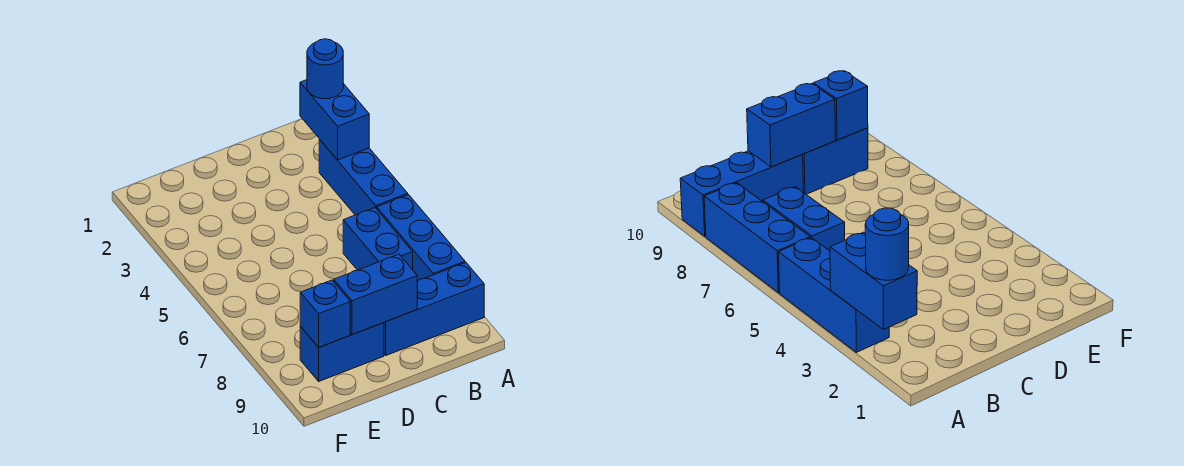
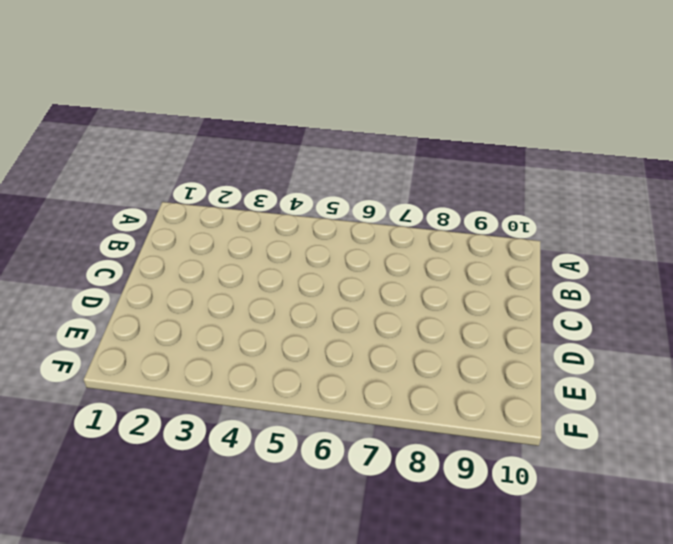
none -> blue brick A3:A5 level 1
none -> blue brick A6:A8 level 1

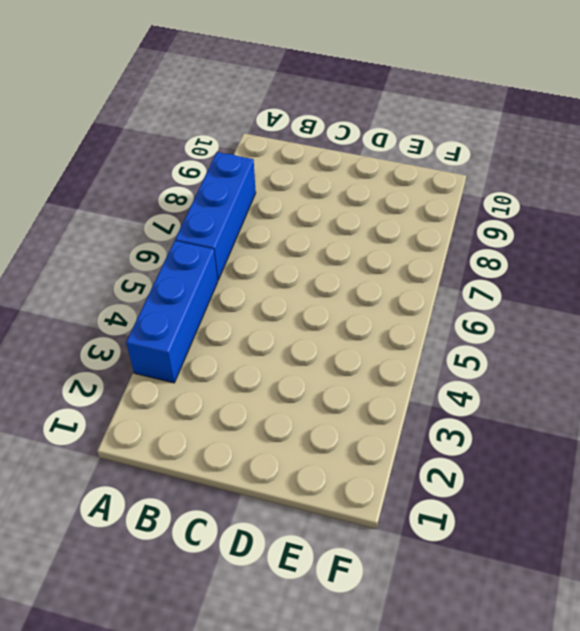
none -> blue brick A9:C9 level 1
none -> blue brick B6:B7 level 1

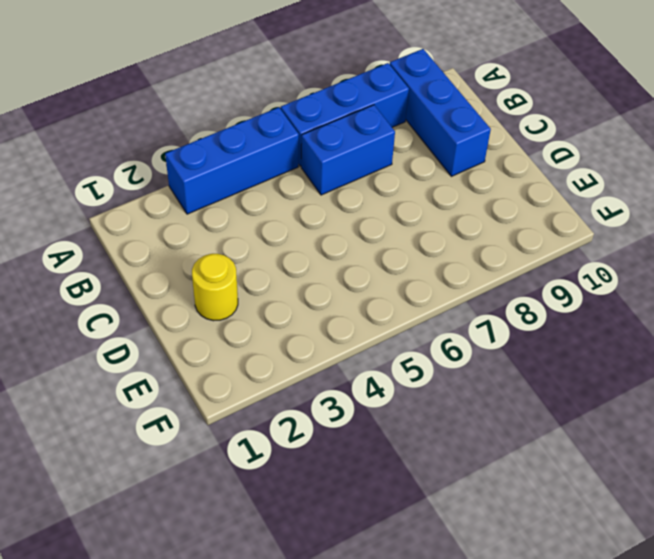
yellow round brick D2 level 1 -> none
none -> blue brick D9:E9 level 1
none -> blue brick A2:A3 level 2

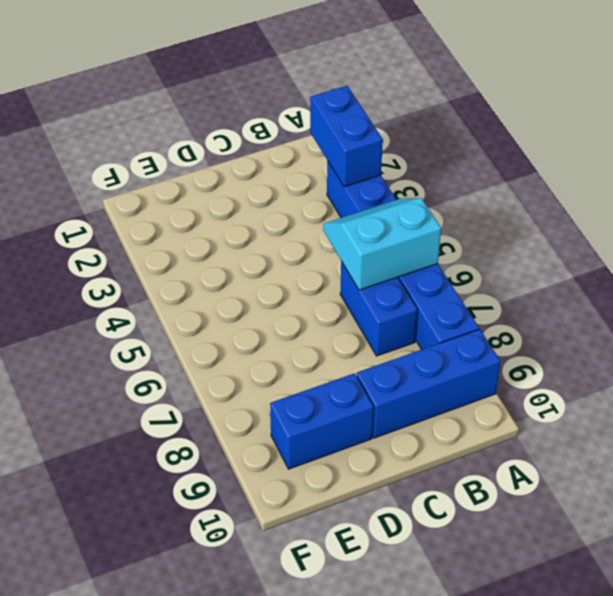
cyan slope A5:B6 level 2 top 6 -> none
none -> blue brick C9:D9 level 2
none -> blue brick E9 level 2

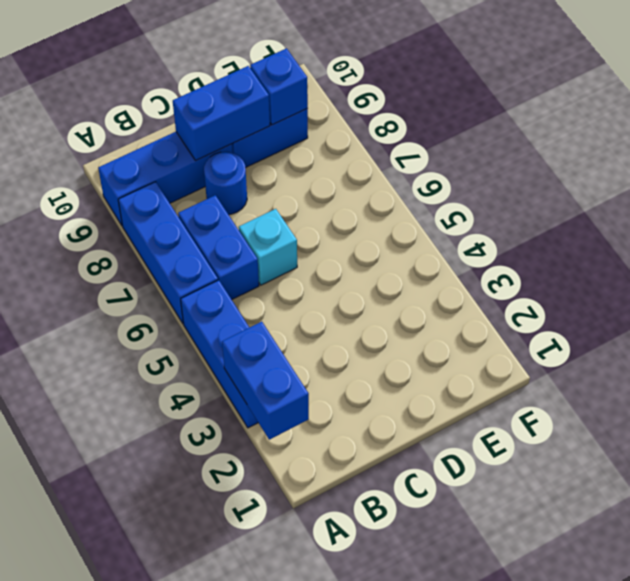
cyan brick C6 level 1 -> none
blue round brick C8 level 1 -> blue round brick A2 level 3

